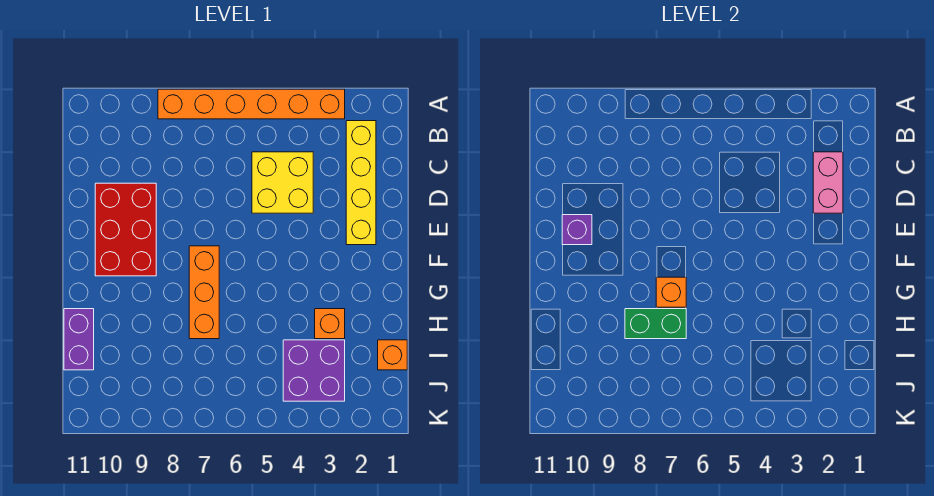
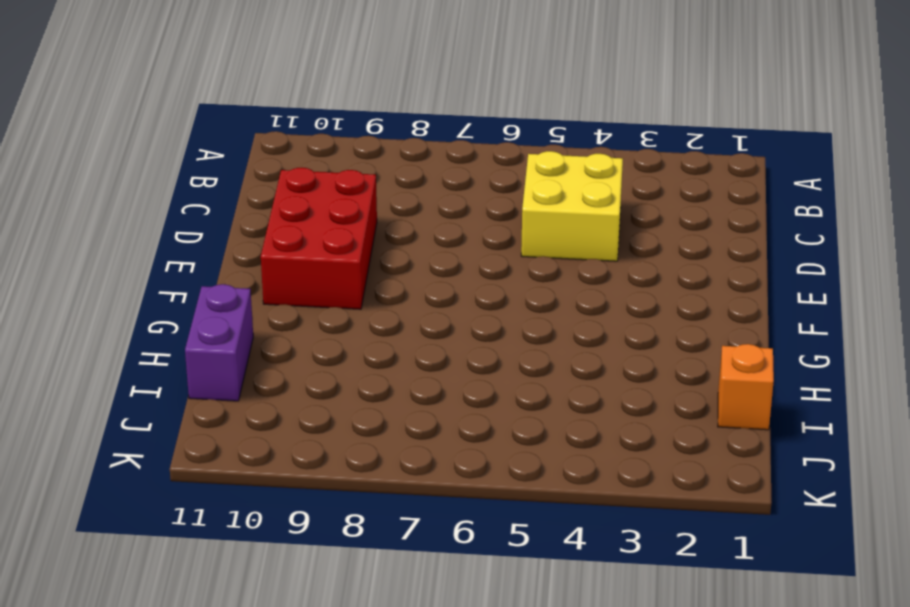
none -> orange brick A3:A8 level 1
none -> yellow brick B2:E2 level 1
none -> orange brick F7:H7 level 1

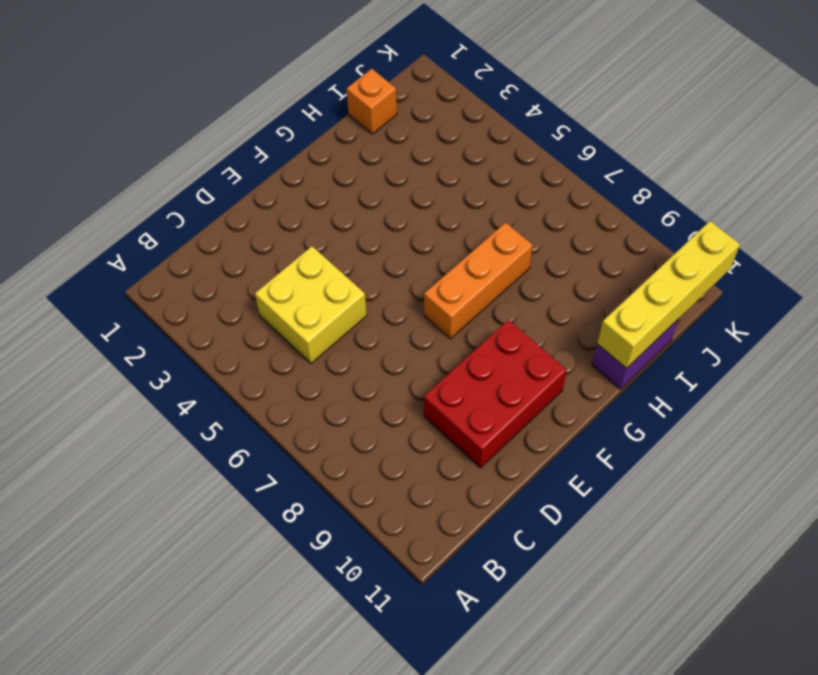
yellow brick H11:K11 level 2 -> yellow brick B2:E2 level 1
none -> orange brick A3:A8 level 1
none -> orange brick H3 level 1
none -> purple brick I3:J4 level 1

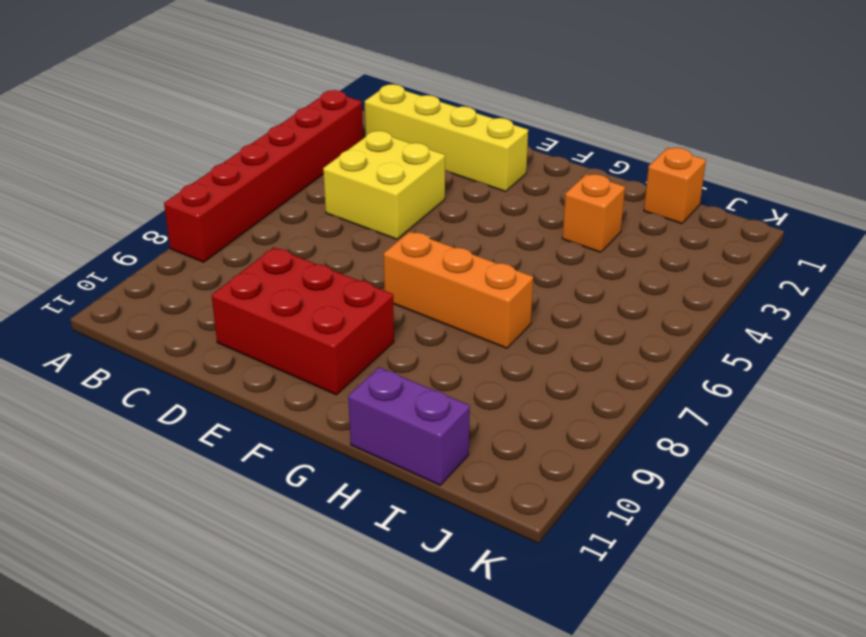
red brick A3:A8 level 1 -> orange brick A3:A8 level 1
none -> purple brick I3:J4 level 1
none -> pink brick C2:D2 level 2
none -> purple brick E10 level 2

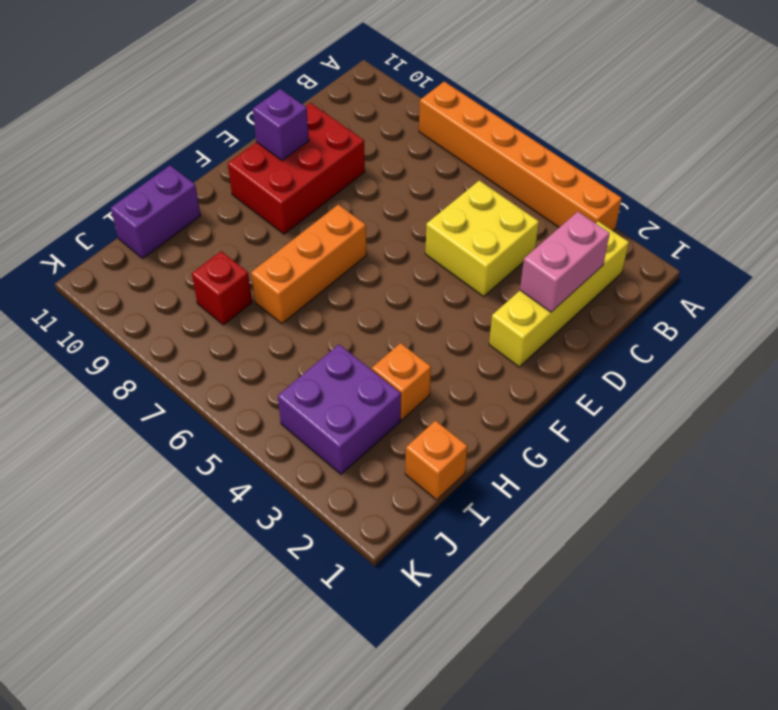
red brick I8 level 1 -> none
none -> orange brick G7 level 2
none -> green brick H7:H8 level 2

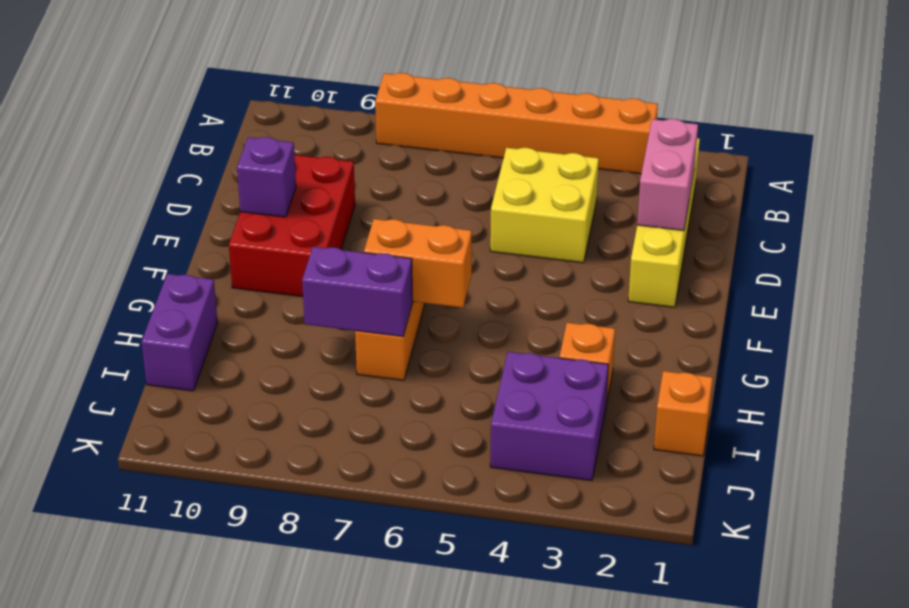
orange brick G6:G7 level 2 -> orange brick G7 level 2
purple brick H7:H8 level 2 -> green brick H7:H8 level 2

